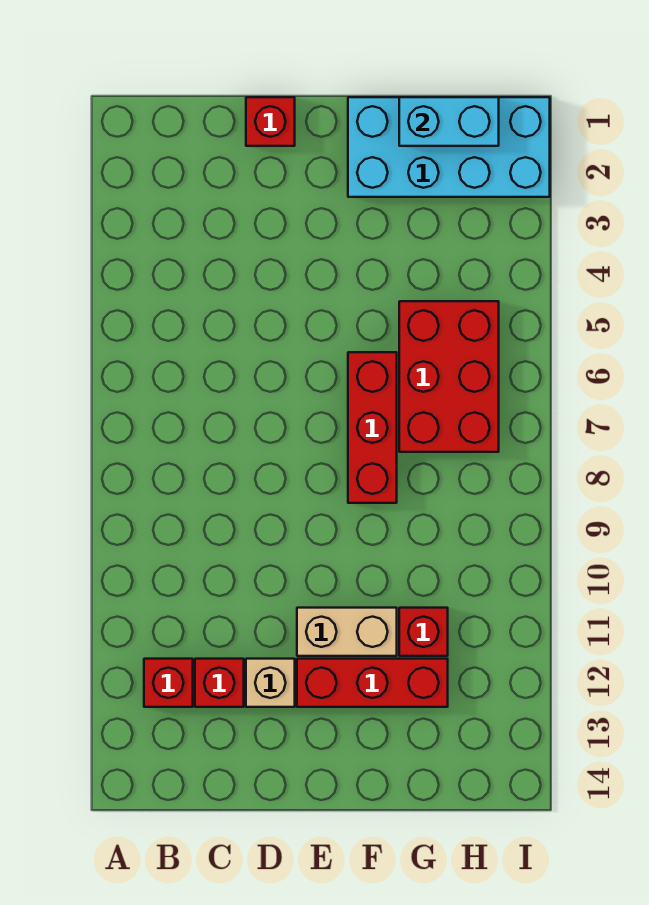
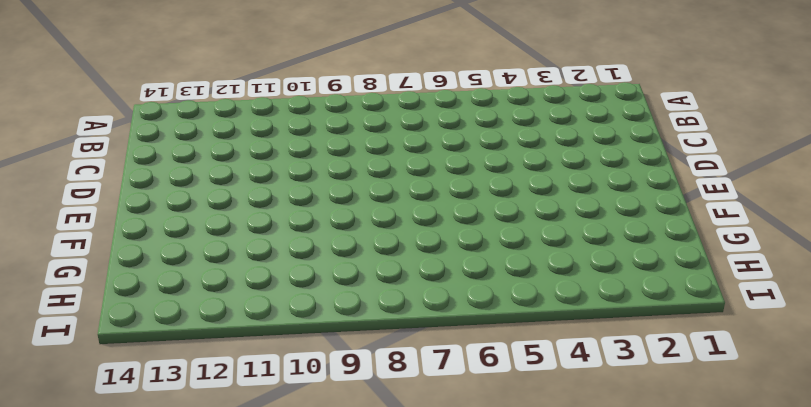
none -> red brick B12 level 1
none -> red brick C12 level 1

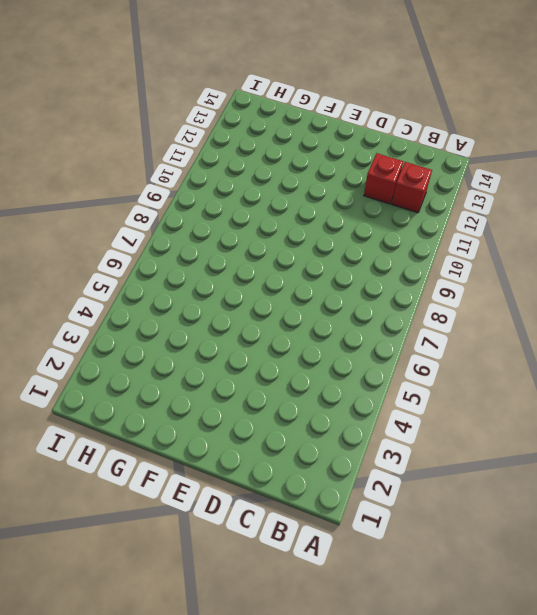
none -> red brick D1 level 1
none -> tan brick D12 level 1

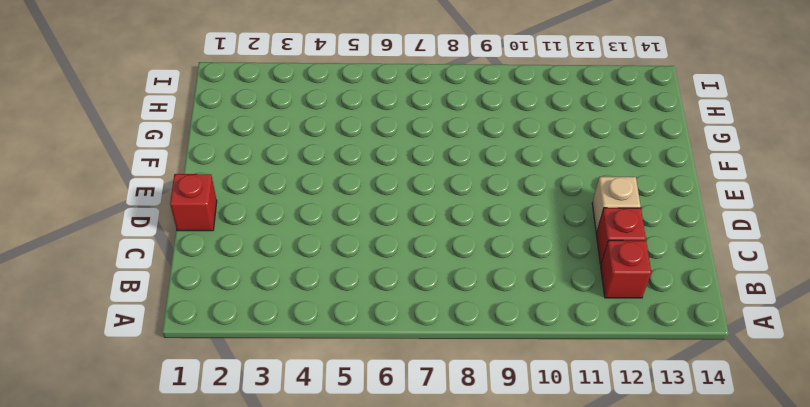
none -> tan brick E11:F11 level 1
none -> red brick E12:G12 level 1

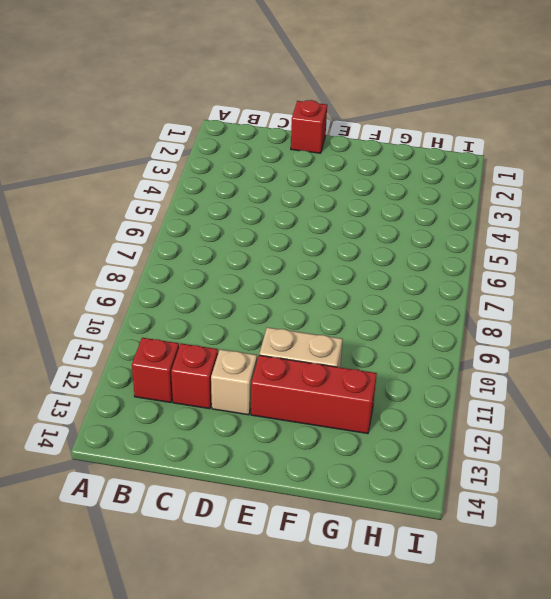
none -> cyan brick F1:I2 level 1
none -> red brick F6:F8 level 1

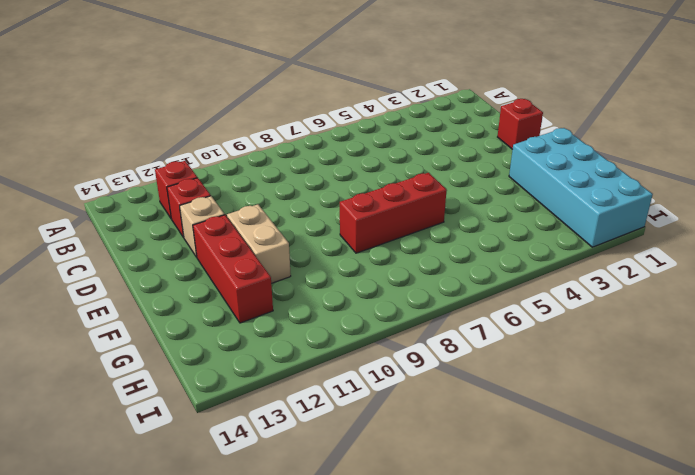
none -> red brick G5:H7 level 1
none -> red brick G11 level 1

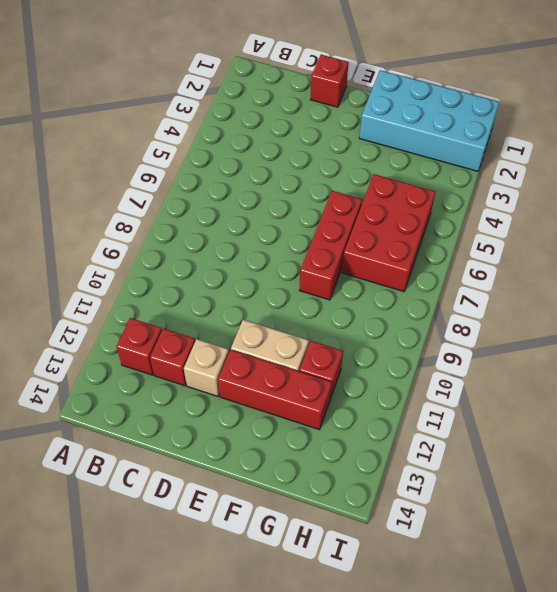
none -> cyan brick G1:H1 level 2

